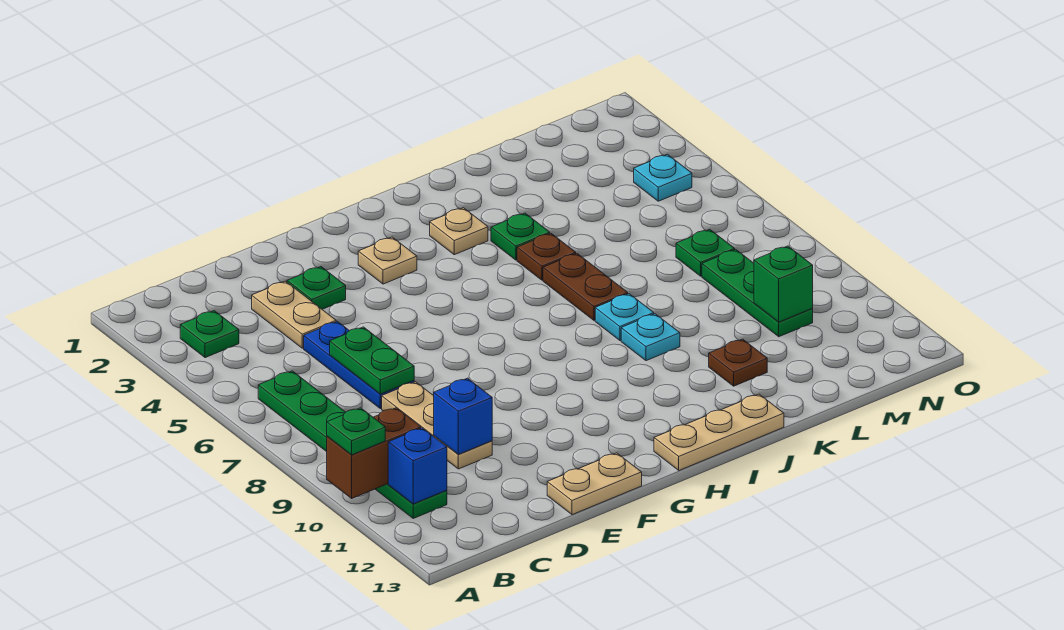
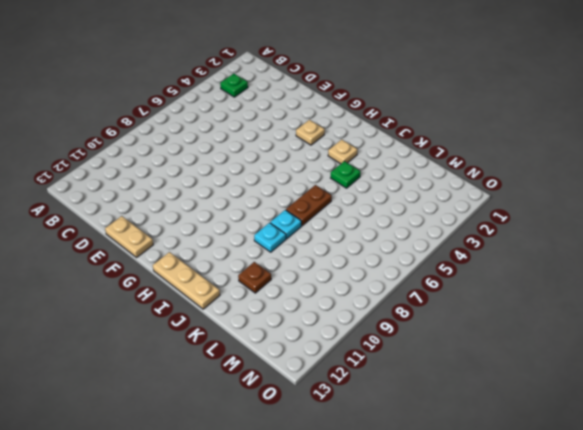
none -> green plate B6:B11 level 1
none -> tan plate D3:D4 level 1
none -> blue plate D5:D7 level 1

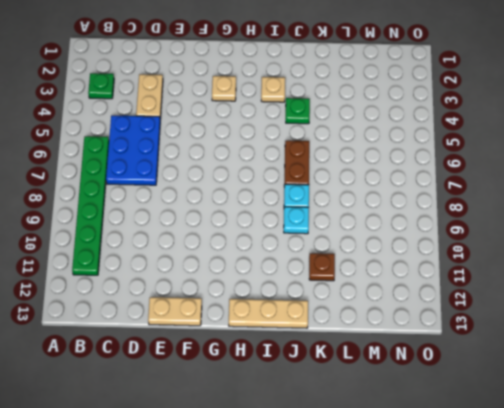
blue plate C5:D7 level 1 -> blue plate D5:D7 level 1
none -> tan plate D8:D10 level 1
none -> green plate E3 level 1
none -> brown plate J5 level 1

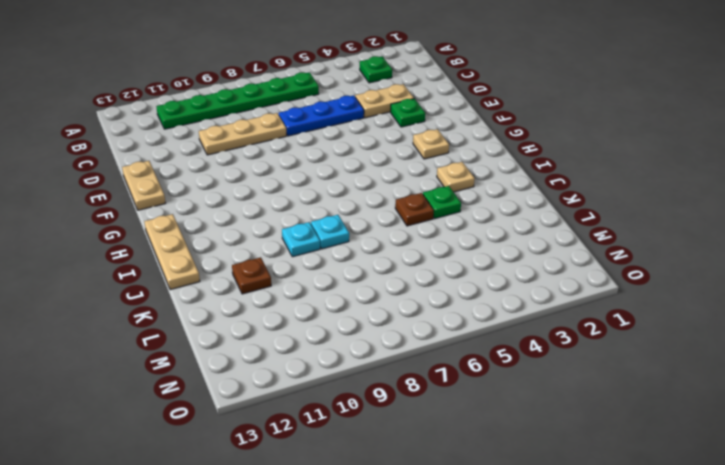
none -> brown plate J6:J7 level 1
none -> green plate M7 level 1
none -> green plate M8:M10 level 1

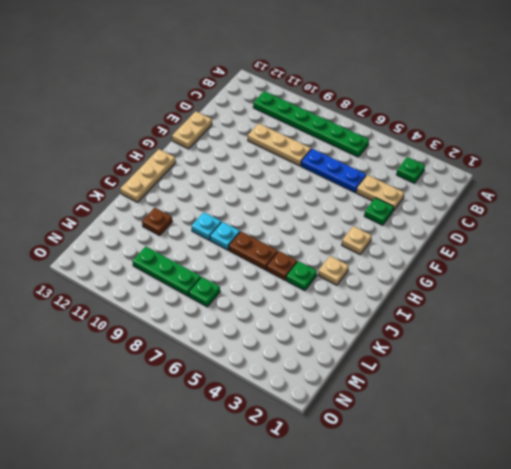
none -> cyan plate N4 level 1
none -> brown brick A10:B10 level 2
none -> blue brick B11 level 2

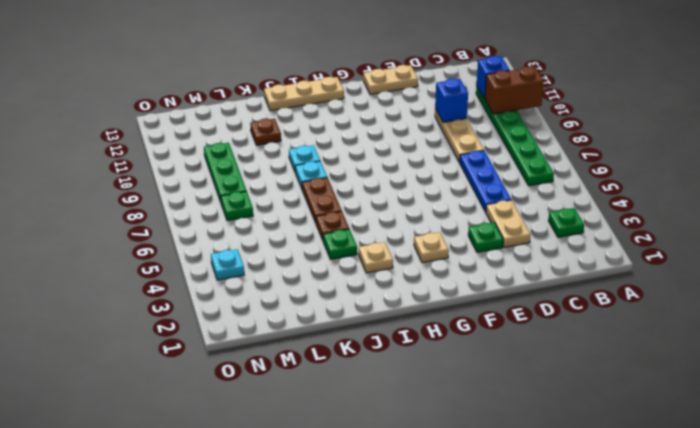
none -> green plate D6:D7 level 2
none -> green brick M10 level 2
none -> green plate A10 level 3

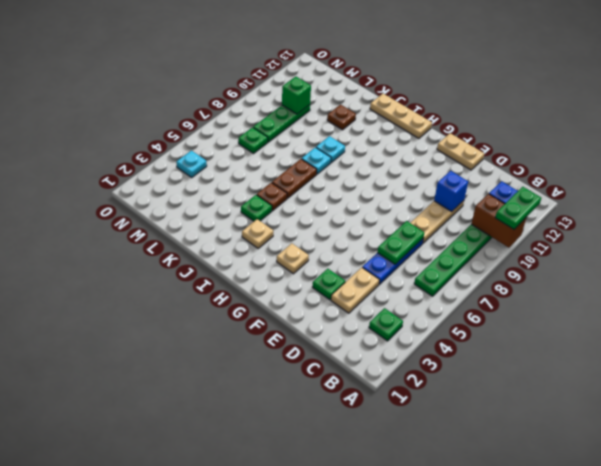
green plate A10:A11 level 3 -> green plate A10 level 3

